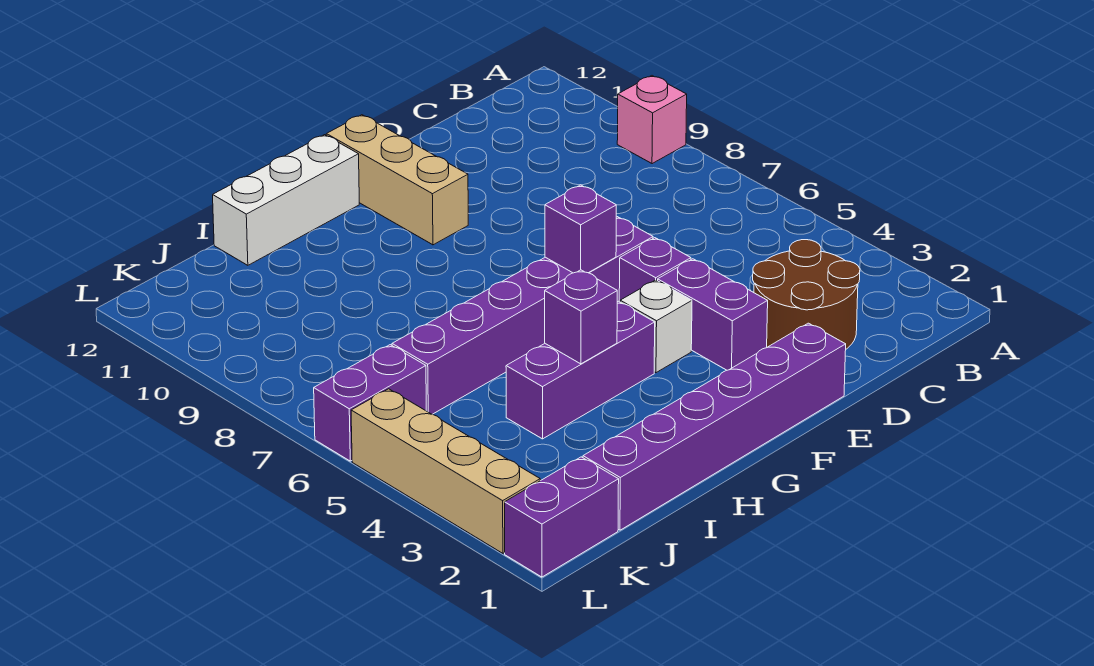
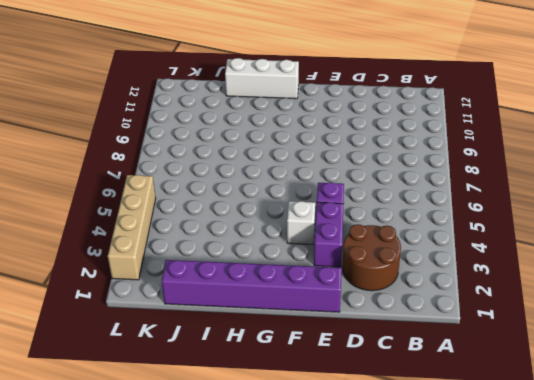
none -> pink brick A9 level 1
none -> purple brick E6:J6 level 1
none -> tan brick F10:F12 level 1

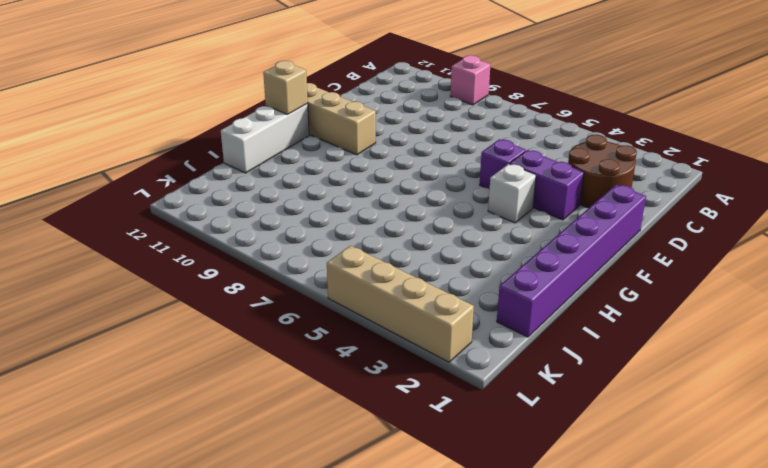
tan brick G12 level 2 -> none
none -> purple brick E6:J6 level 1
none -> purple brick G4:I4 level 1
none -> purple brick K1:L1 level 1

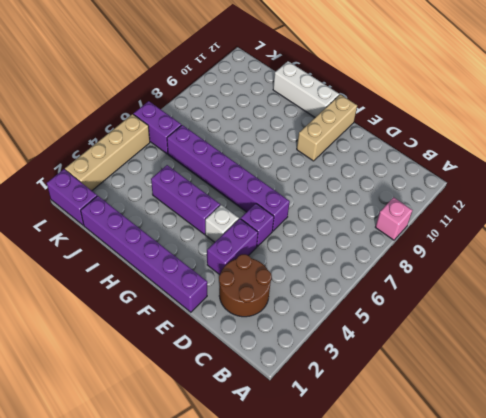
none -> purple brick F6 level 2
none -> purple brick H4 level 2

